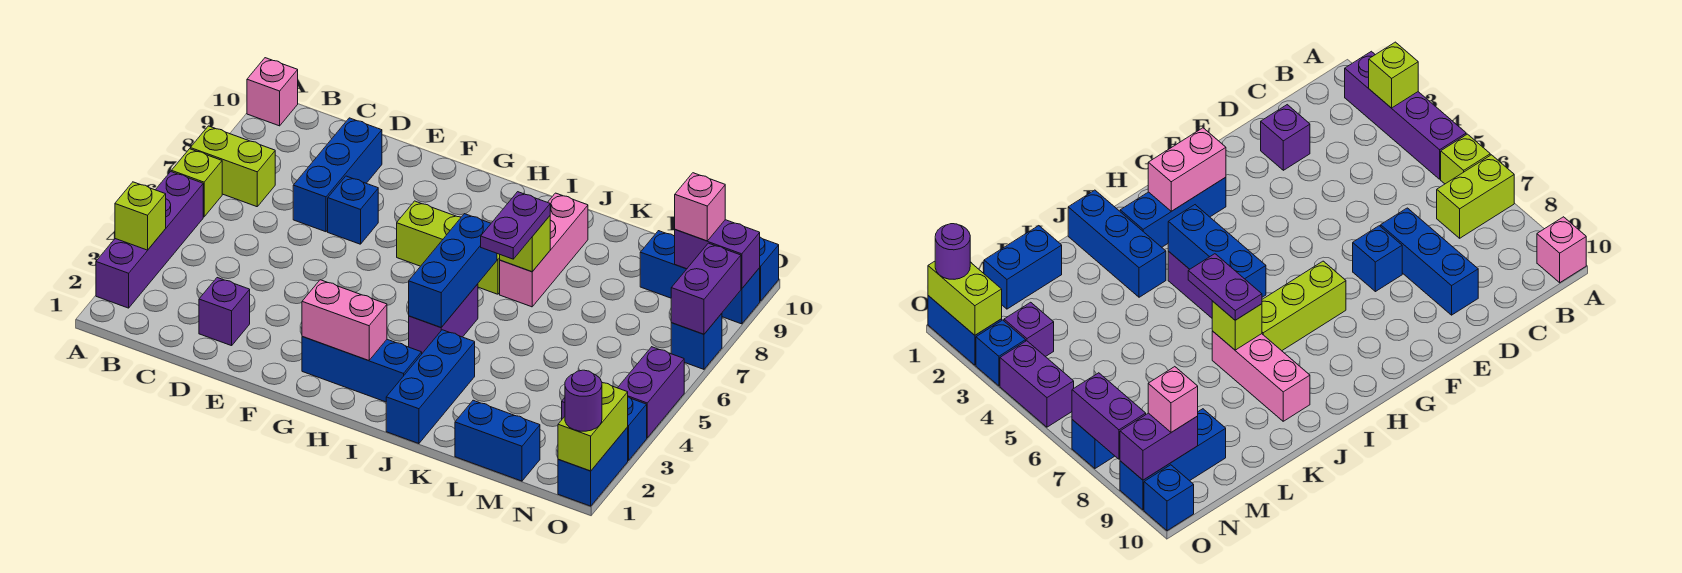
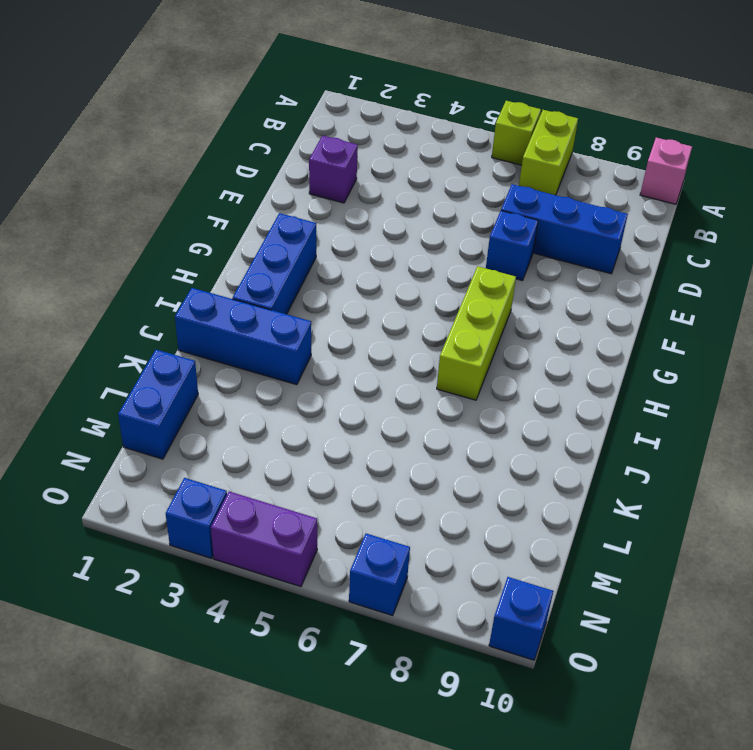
none -> purple brick A2:A5 level 1
none -> purple brick I4:I5 level 1
none -> pink brick J7:J9 level 1
none -> blue brick M9:O9 level 1

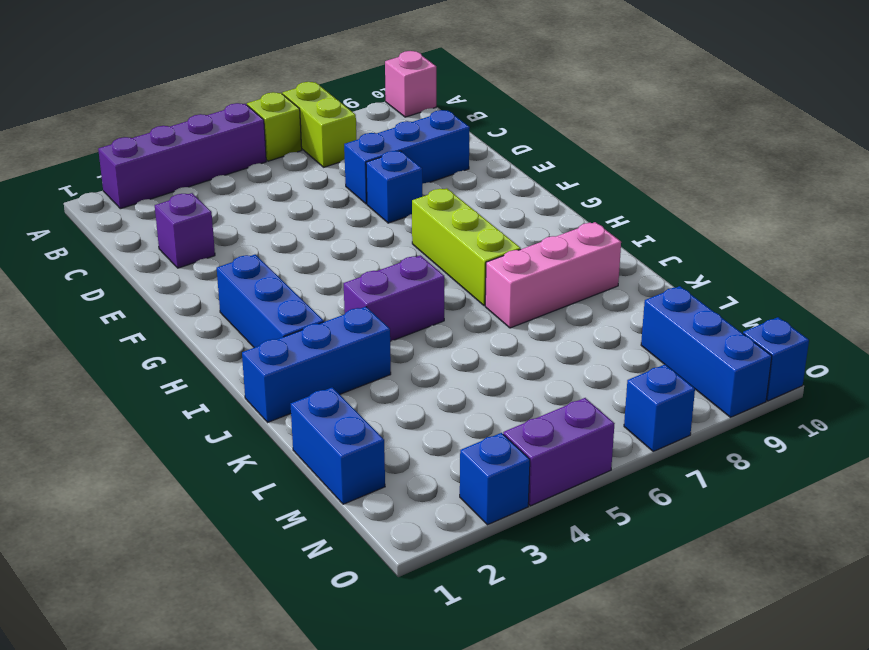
none -> purple brick N3 level 1
none -> blue brick O1:O2 level 1
none -> lime brick A3 level 2
none -> pink brick G2:H2 level 2

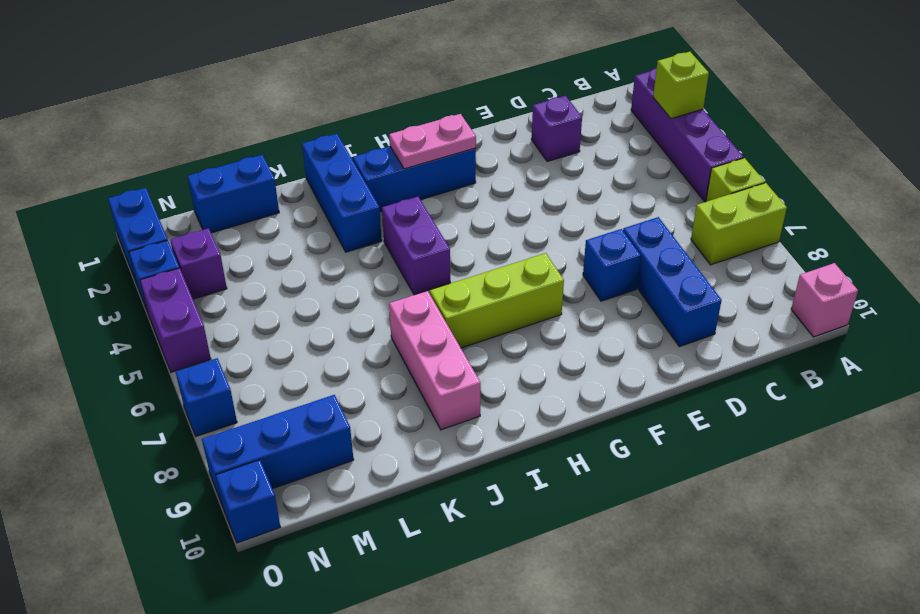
pink plate G2:H2 level 2 -> pink brick G2:H2 level 2
none -> blue brick I4:I6 level 2
none -> lime brick J7 level 2
none -> purple brick N9:O9 level 2
none -> lime brick O1:O2 level 2

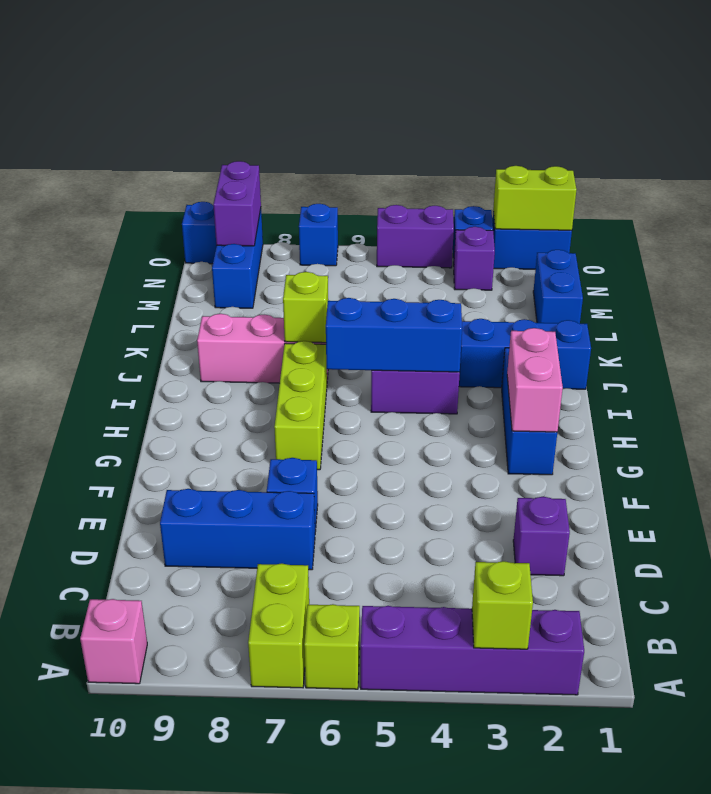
none -> purple brick O7:O8 level 2
none -> purple plate J6:J7 level 3
none -> pink brick N9 level 3
none -> purple round brick O1 level 3

